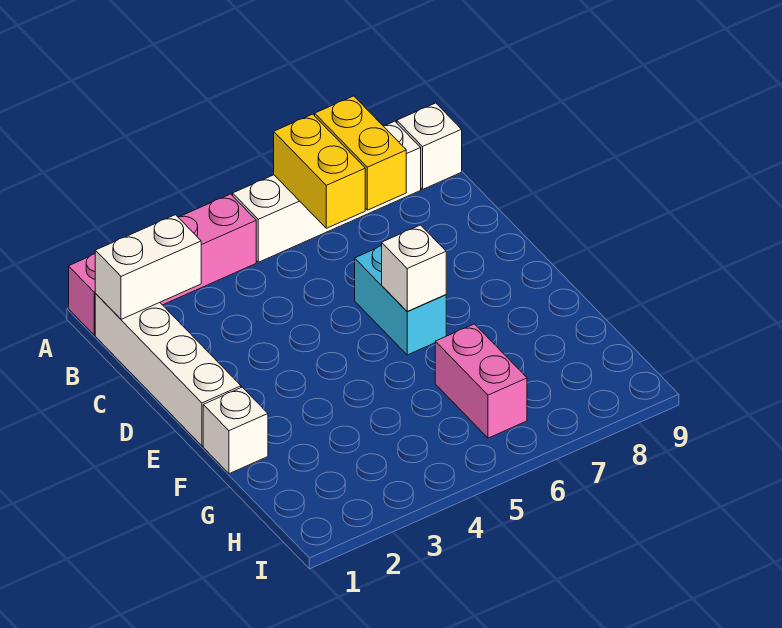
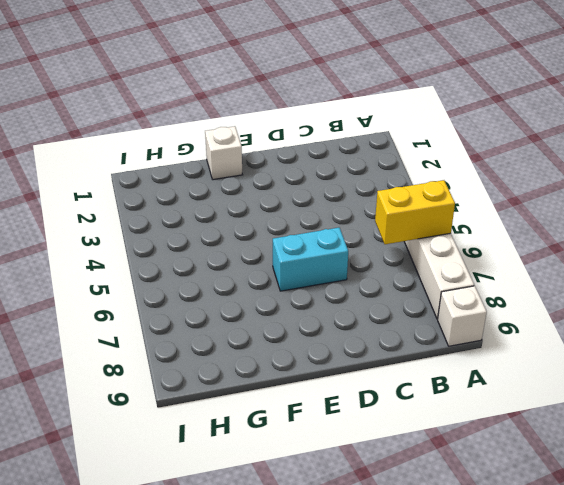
none -> pink brick A1:A4 level 1
none -> white brick B1:E1 level 1

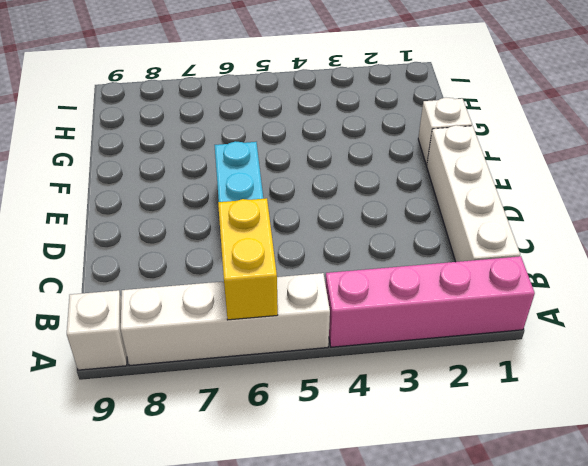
none -> pink brick G6:H6 level 1
none -> yellow brick A7:B7 level 2

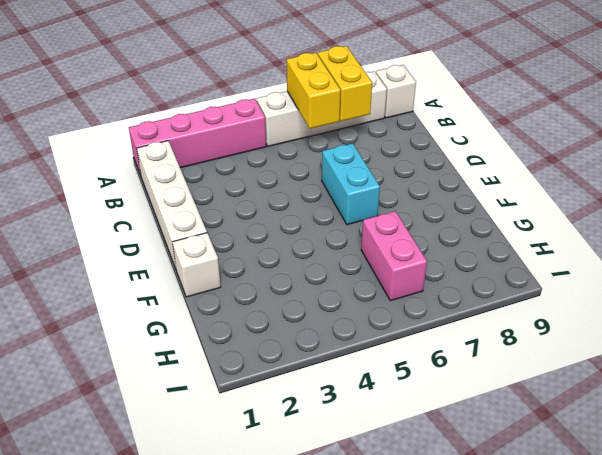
none -> white brick B1:B2 level 2
none -> white brick E6 level 2

